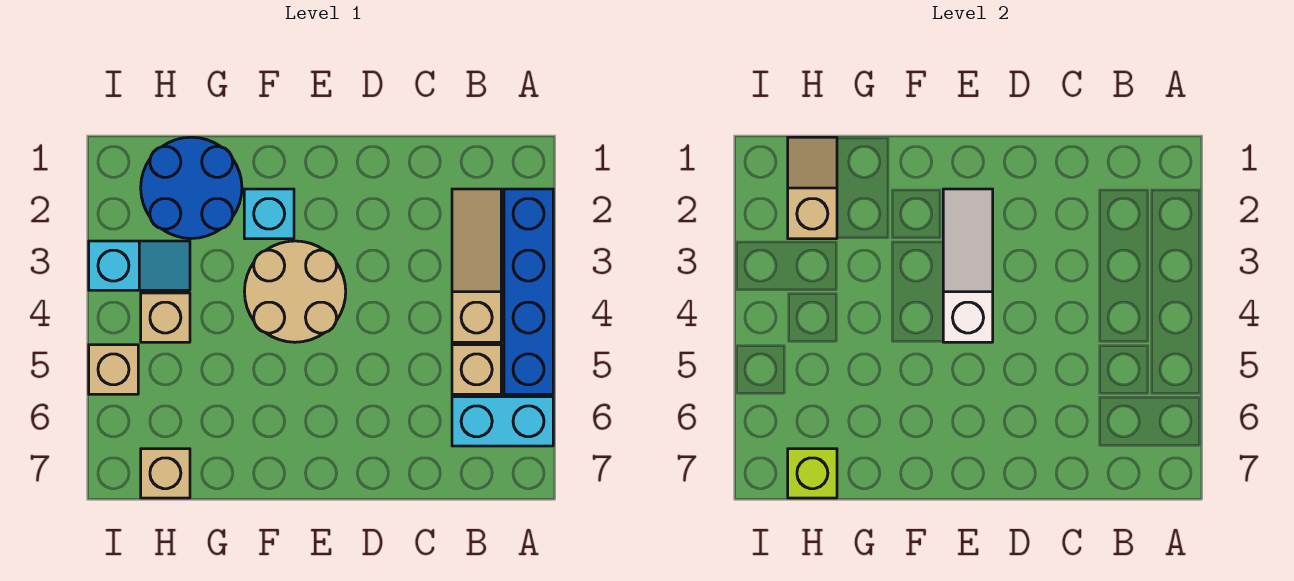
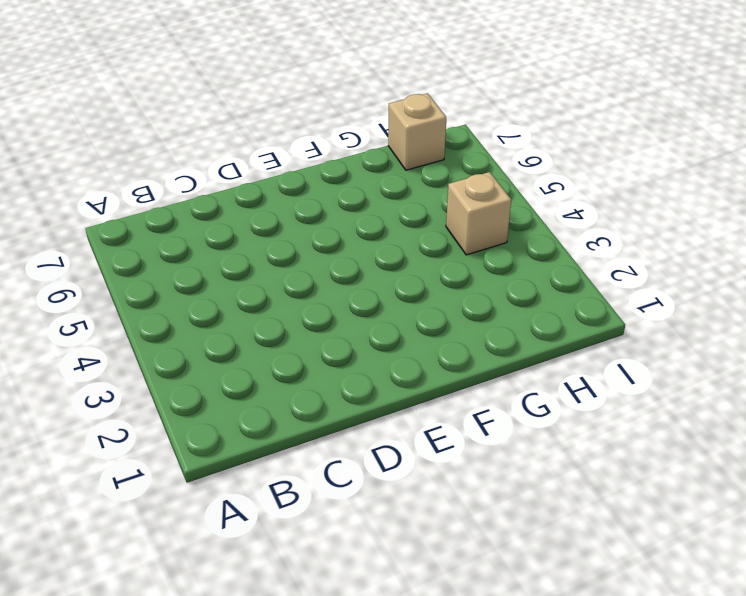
none -> blue brick A2:A5 level 1
none -> cyan brick A6:B6 level 1
none -> tan slope B2:B4 level 1 top 4

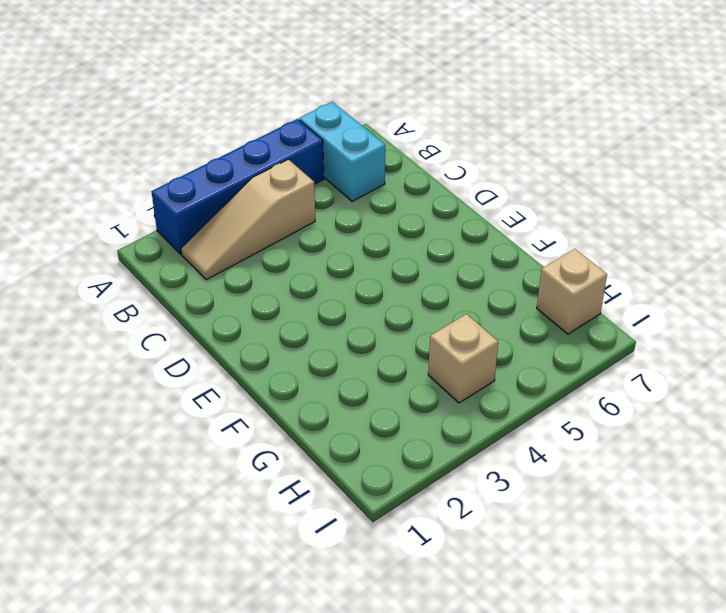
none -> tan brick B5 level 1
none -> tan round brick E3:F4 level 1
none -> cyan brick F2 level 1

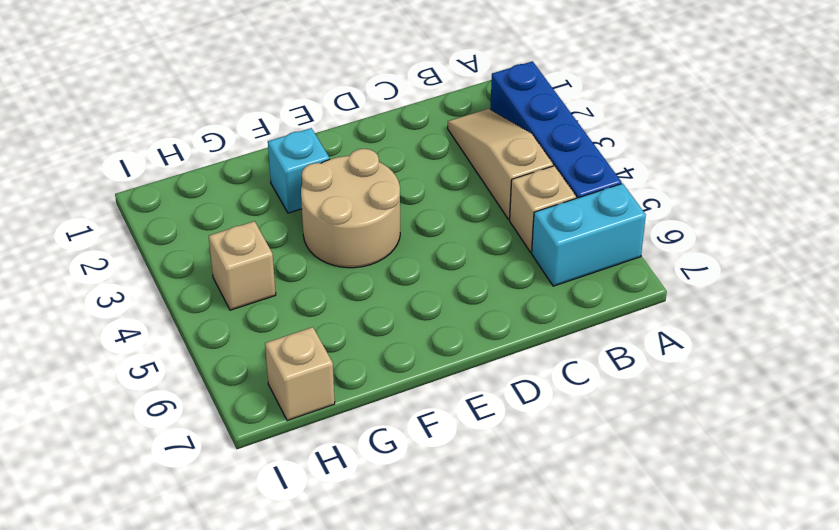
none -> blue round brick G1:H2 level 1
none -> cyan slope H3:I3 level 1 top I
none -> tan brick I5 level 1

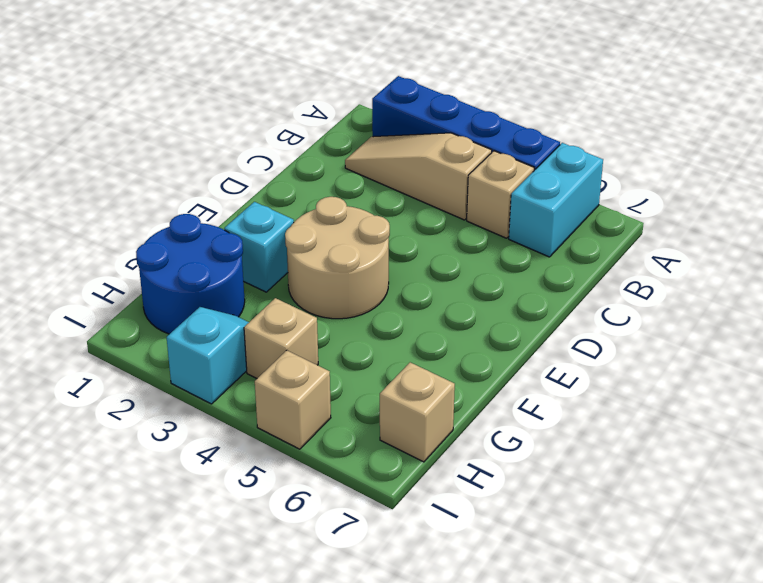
none -> white slope E2:E4 level 2 top 4
none -> tan slope H1:H2 level 2 top 2
none -> lime brick H7 level 2

